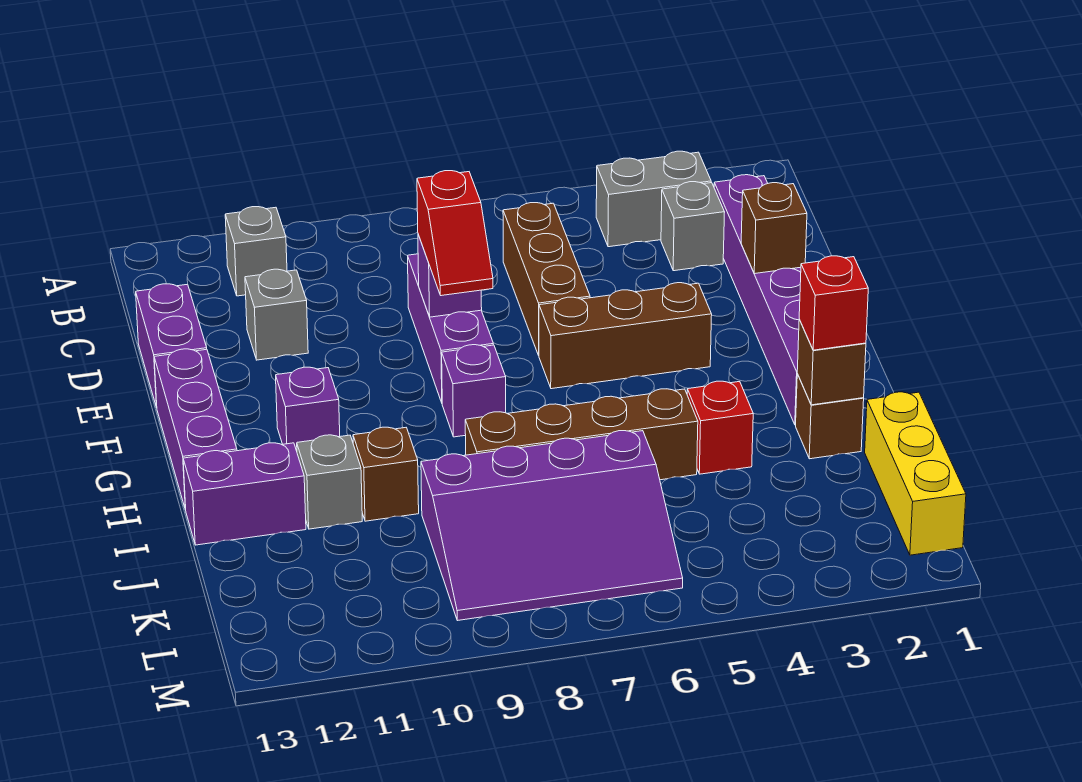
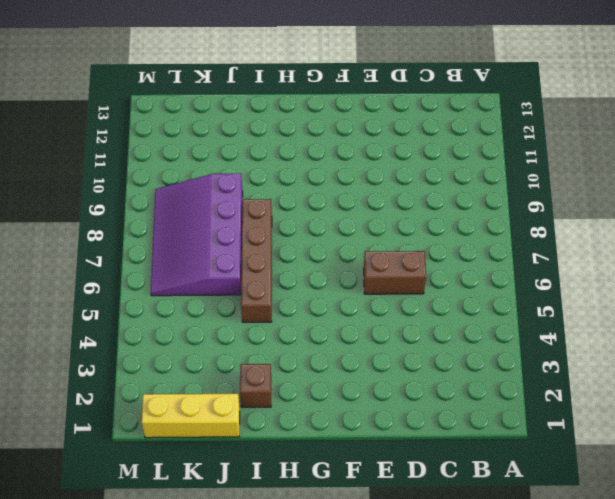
brown brick D6:E6 level 1 -> brown brick C6:E6 level 1
none -> grey brick B3:B4 level 1
none -> grey brick B11 level 1
none -> purple brick C2:H2 level 1

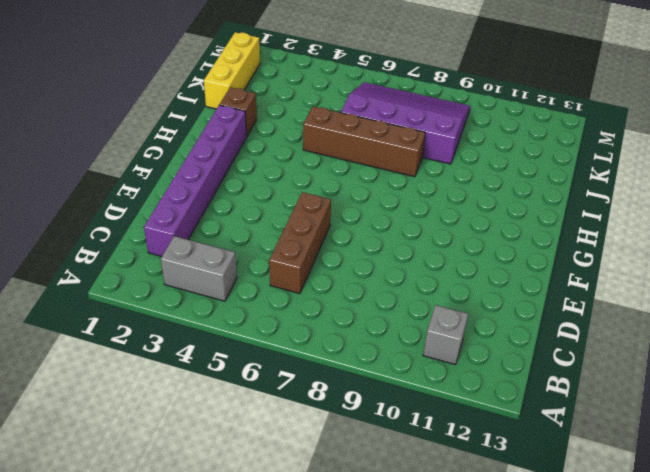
none -> grey brick C3 level 1
none -> purple brick D8:F8 level 1
none -> grey brick D11 level 1

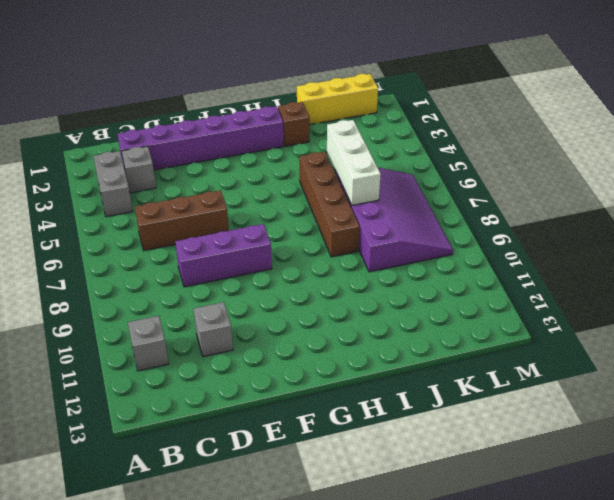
white brick J5:J7 level 2 -> none
none -> purple brick D13:E13 level 1
none -> brown brick F4:F6 level 1
none -> purple brick F13:H13 level 1

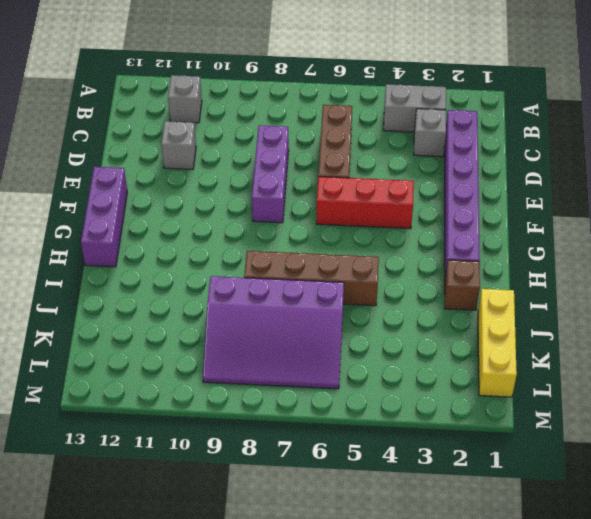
red brick F4:F6 level 1 -> brown brick F4:F6 level 1
none -> purple brick D13:E13 level 1
none -> purple brick G8 level 1
none -> purple brick G11 level 1

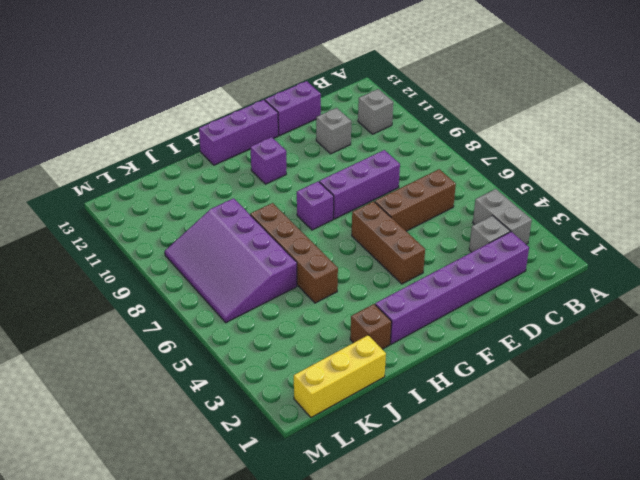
none -> red brick I4 level 1
none -> brown brick I10 level 1
none -> grey brick I11 level 1

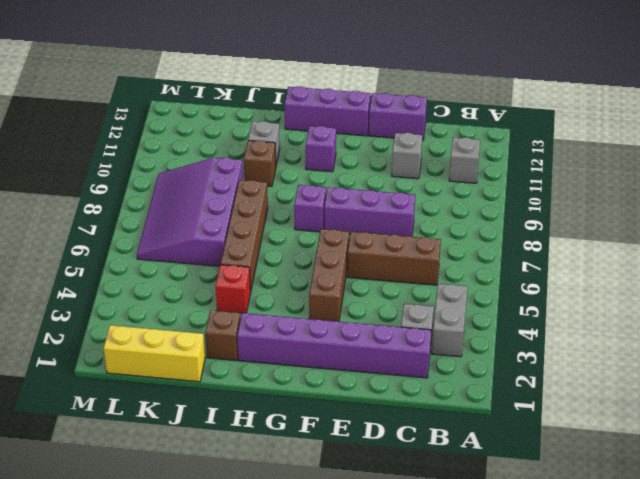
none -> purple brick I12:I13 level 1
none -> brown brick E2 level 2
none -> purple brick E8 level 2

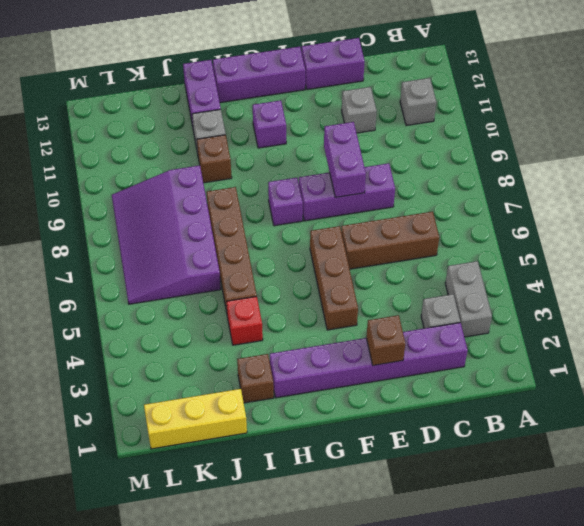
purple brick E8:E9 level 2 -> purple brick E8 level 2
none -> brown brick I2 level 2
none -> red slope E8:F8 level 3 top E
none -> red brick I2 level 3

